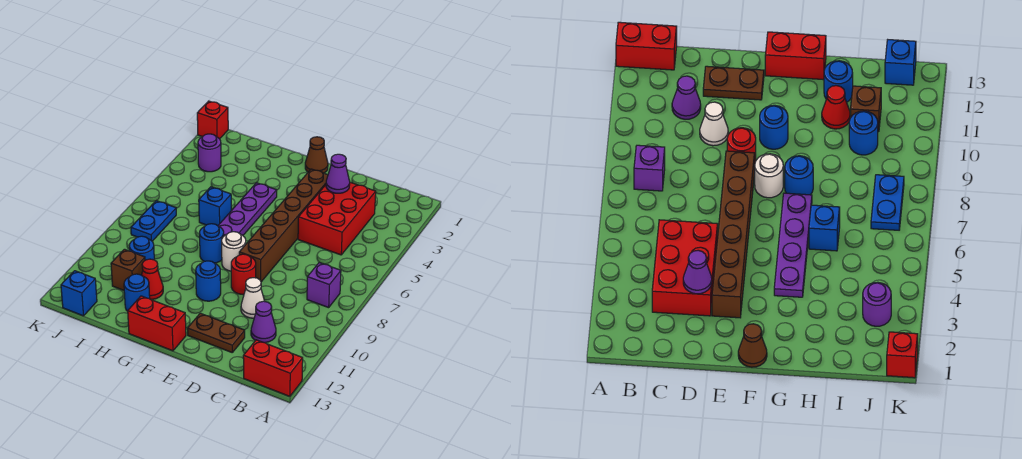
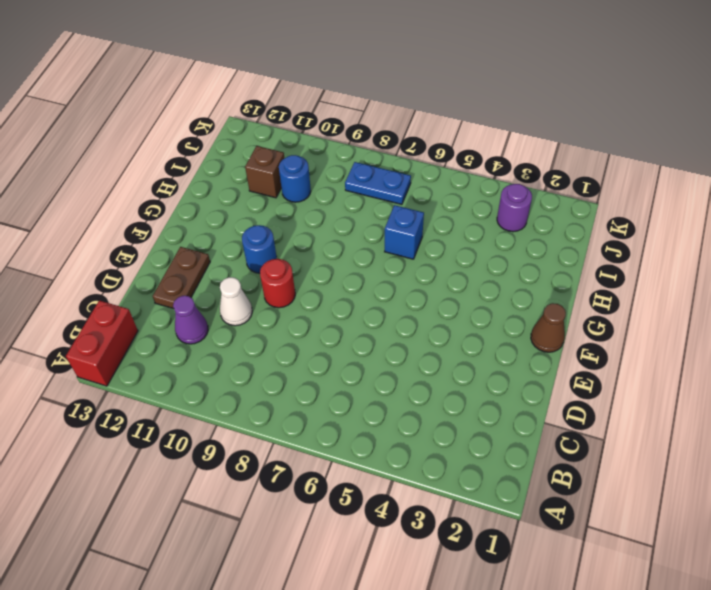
none -> purple brick B8 level 1
none -> red brick C3:D5 level 1
none -> brown brick E3:E8 level 1

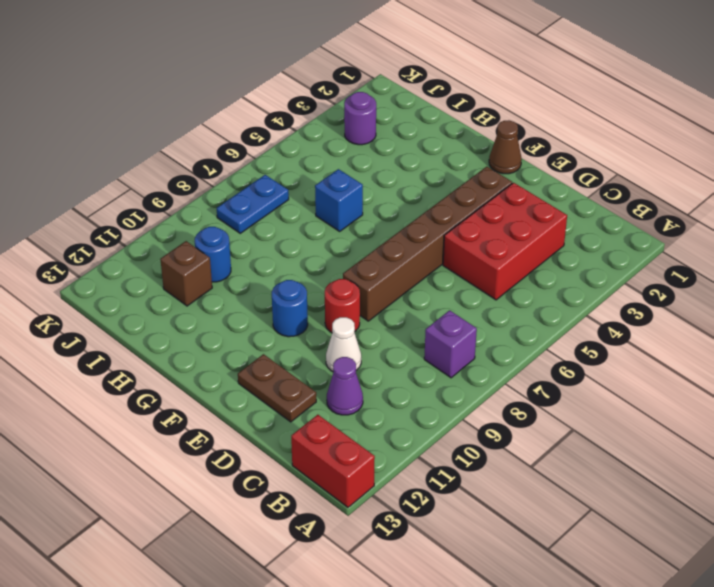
none -> white round brick F8 level 1
none -> red brick F13:G13 level 1
none -> purple plate G4:G7 level 1

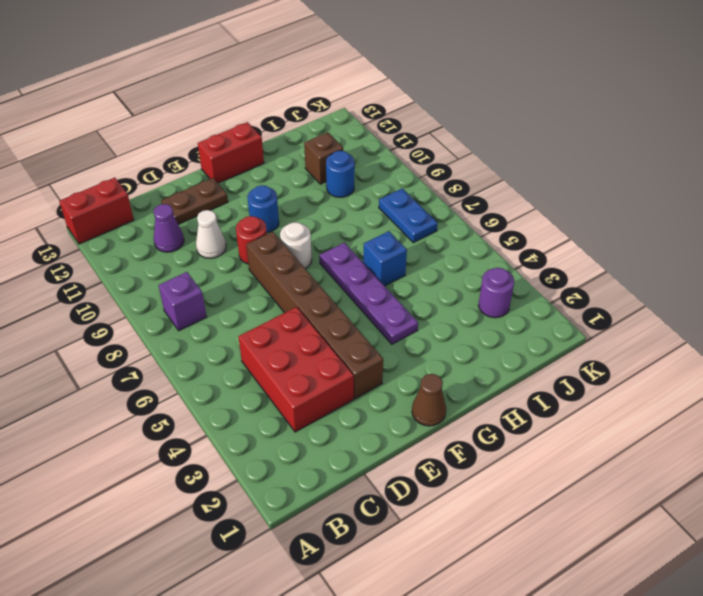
none -> blue round brick G8 level 1
none -> red cone H11 level 1
none -> blue round brick H12 level 1

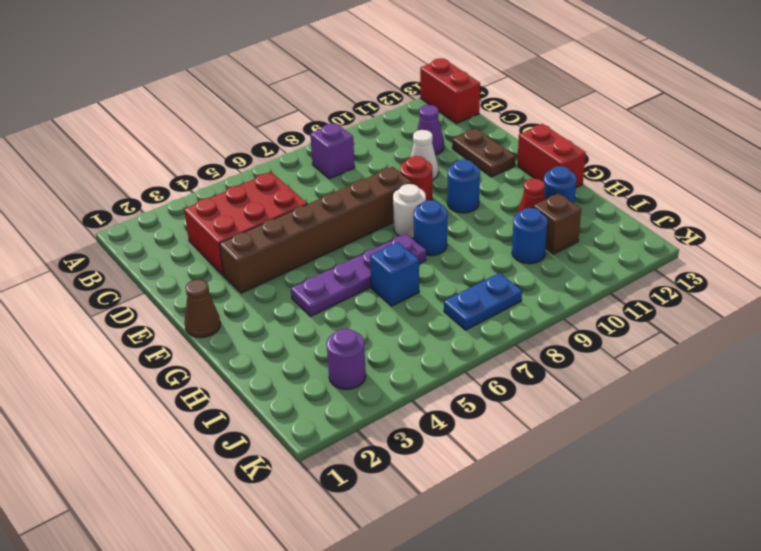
none -> blue brick J13 level 1
none -> red brick K1 level 1
none -> purple cone D3 level 2

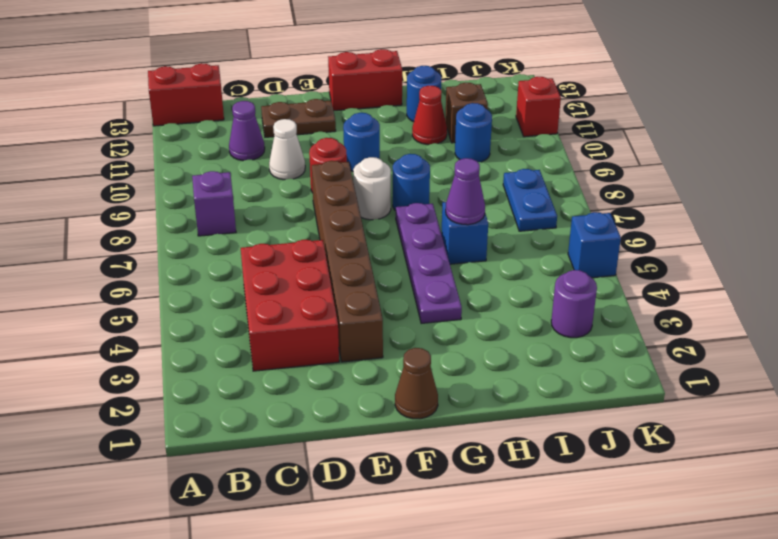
purple cone H6 level 2 -> purple cone D3 level 2
blue brick K5 level 1 -> blue brick J13 level 1
red brick K11 level 1 -> red brick K1 level 1

